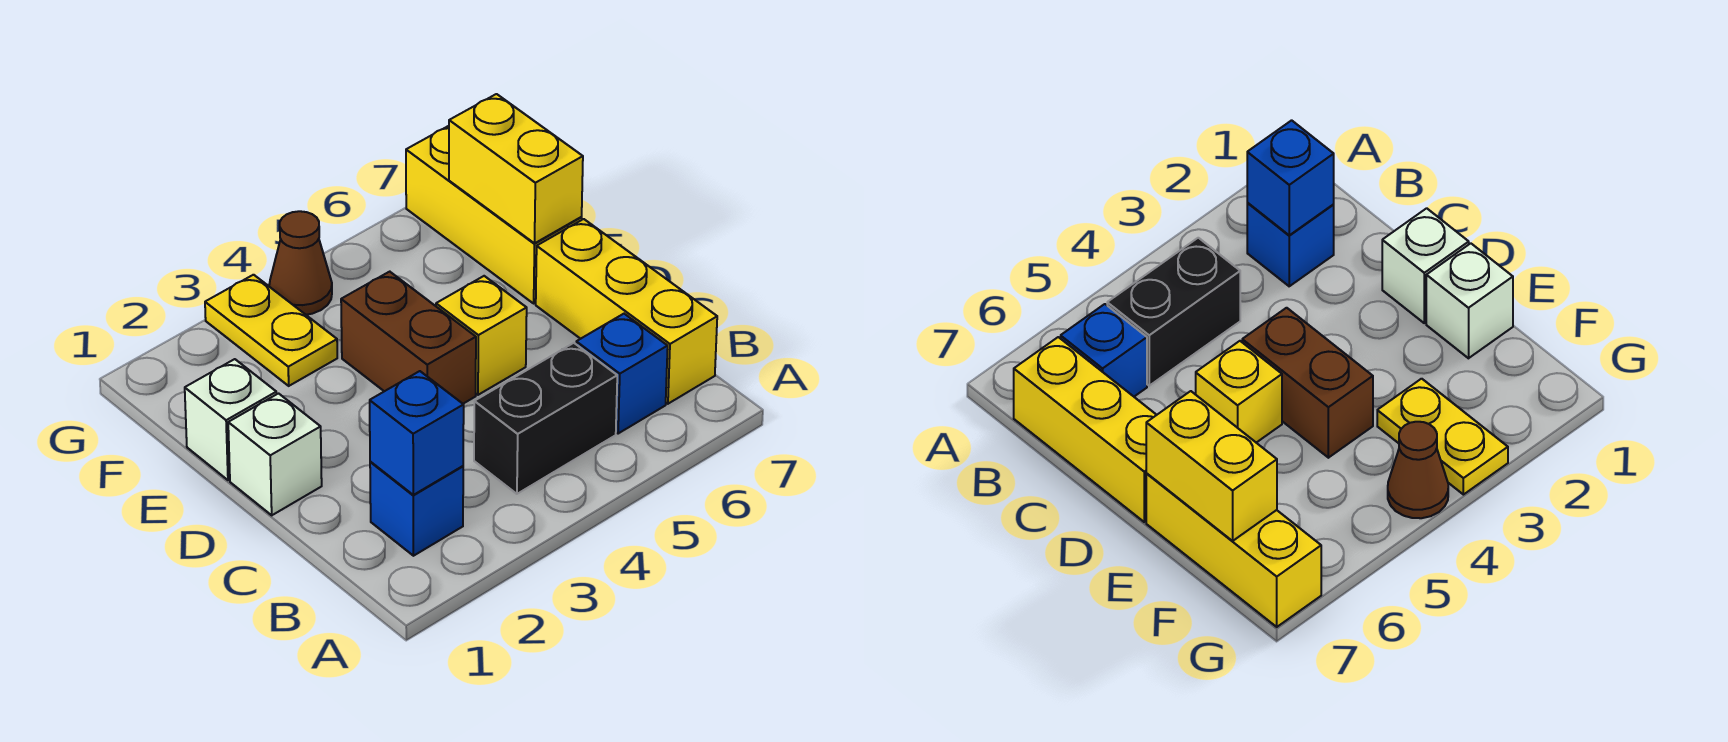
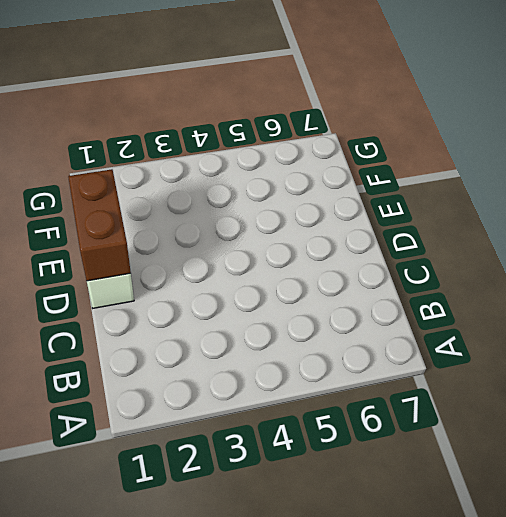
brown brick D1:E1 level 2 -> brown brick D4:E4 level 1
none -> blue brick B2 level 1
none -> black brick B4:B5 level 1
none -> blue brick B6 level 1

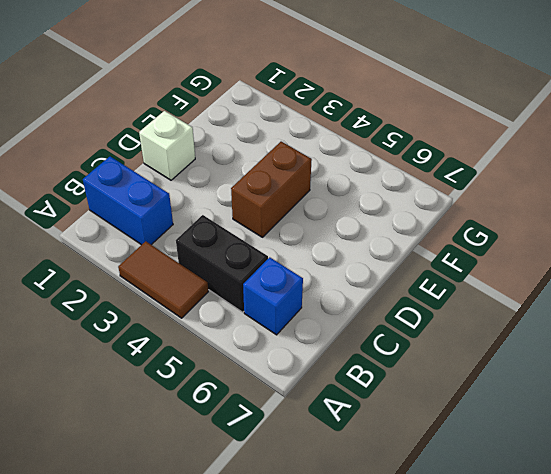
brown tile A3:A4 level 1 -> none
blue brick B1:B2 level 1 -> blue brick B2 level 1
none -> yellow brick B7:D7 level 1
none -> yellow brick D5 level 1
none -> white brick E1 level 1

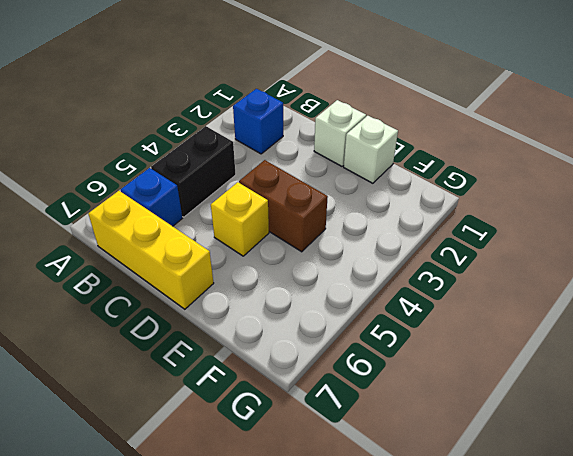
none -> yellow brick E7:G7 level 1
none -> yellow plate F3:G3 level 1
none -> brown cone G4 level 1

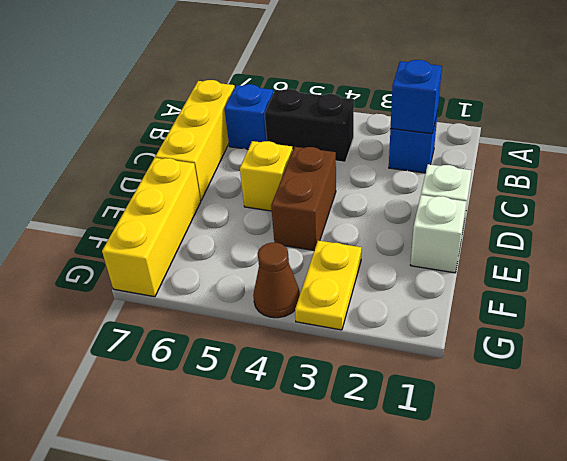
none -> yellow brick E7:F7 level 2

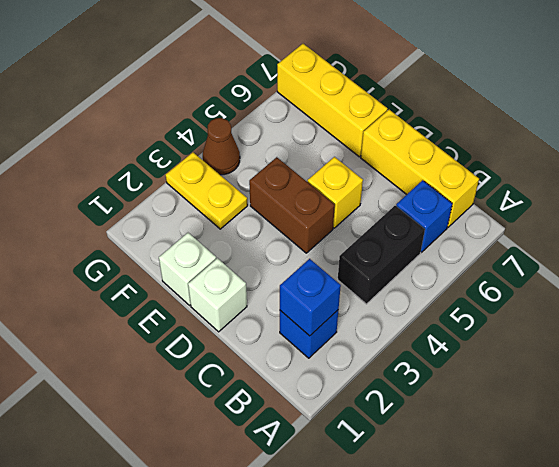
none -> yellow brick E7:F7 level 2

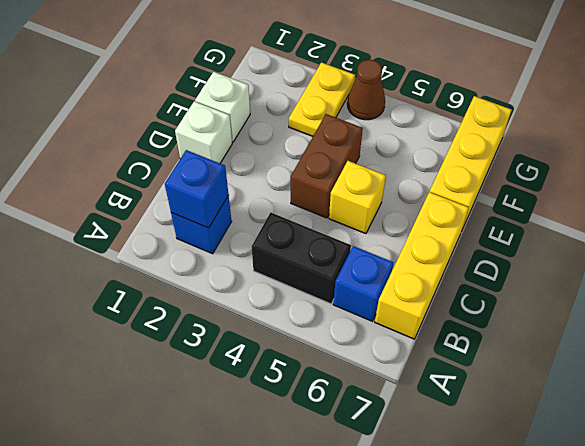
none -> yellow brick E7:F7 level 2

